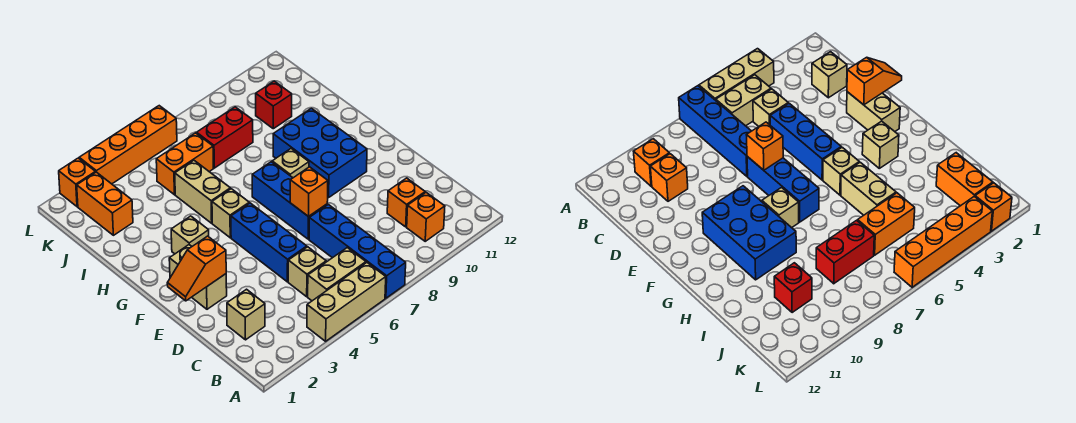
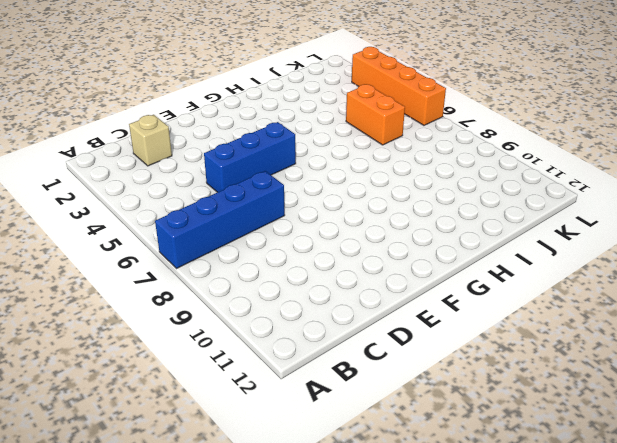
none -> tan brick A4:A6 level 1
none -> tan brick B5:B6 level 1
none -> orange brick B10 level 1

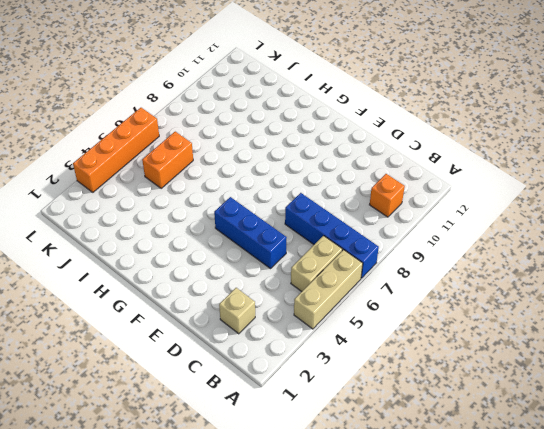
none -> tan brick C5 level 1
none -> orange brick C10 level 1
none -> tan brick E2:F2 level 1

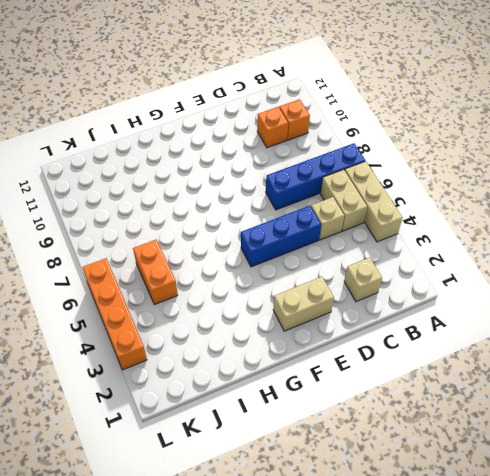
none -> blue brick E7:G7 level 1
none -> blue brick F9:H10 level 1
none -> tan brick G3 level 1

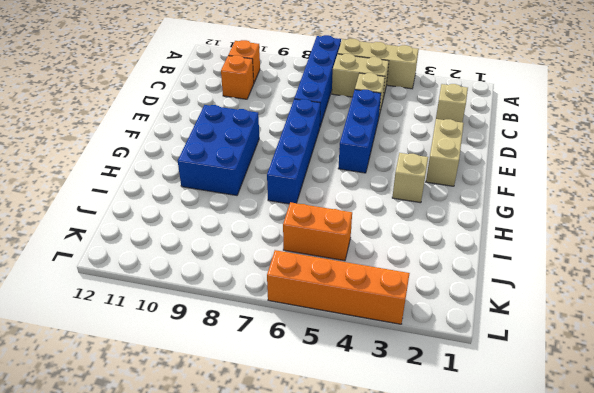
blue brick E7:H7 level 1 -> blue brick E7:G7 level 1
none -> tan brick G5 level 1
none -> tan brick G8 level 1
none -> tan brick H5:I5 level 1

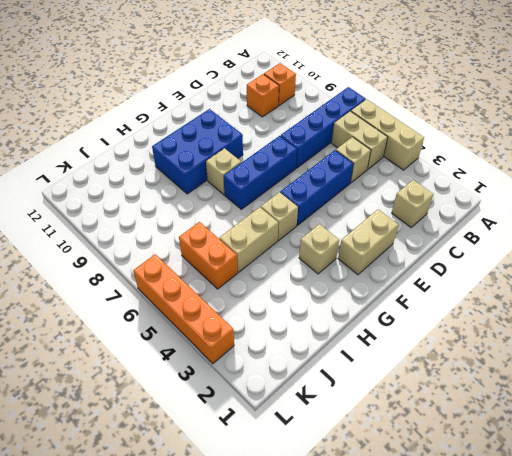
none -> orange brick J2:K2 level 1
none -> red brick J7:J8 level 1
none -> red brick J10 level 1

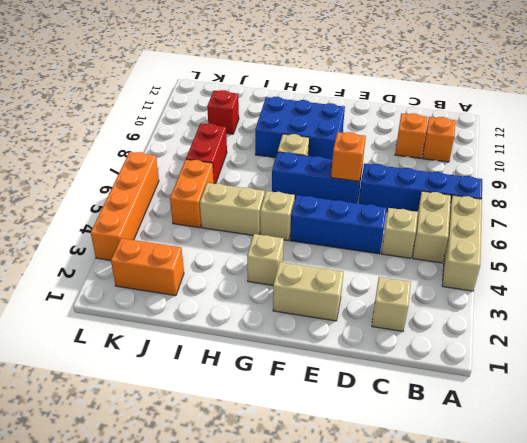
none -> orange brick L2 level 1
none -> orange slope E1:E2 level 2 top 2

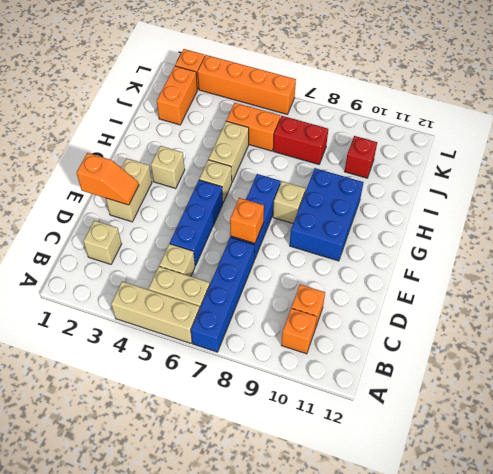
orange slope E1:E2 level 2 top 1 -> orange slope E1:E2 level 2 top 2

